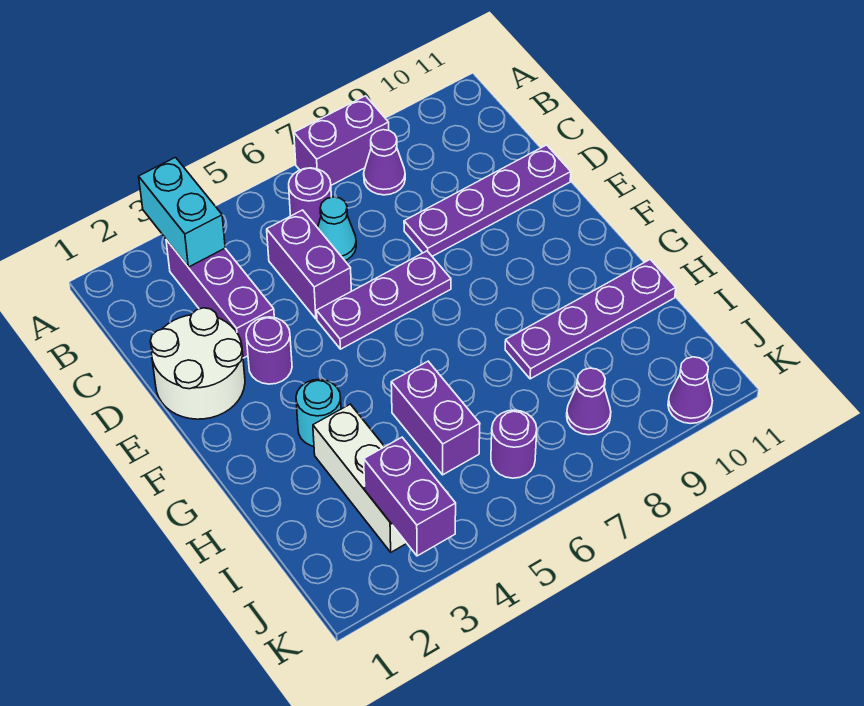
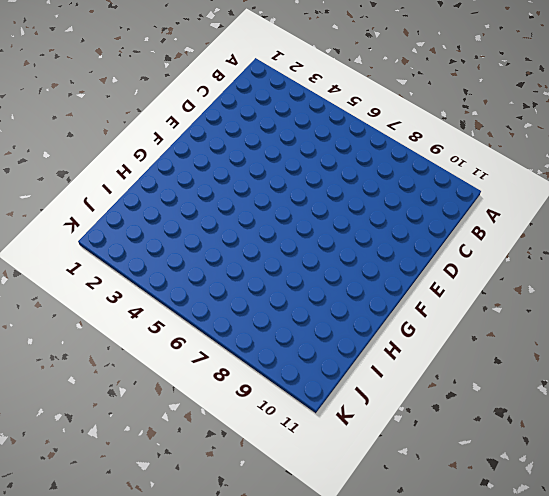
none -> purple brick A7:A8 level 1
none -> purple brick B3:D3 level 1
none -> purple round brick B6 level 1

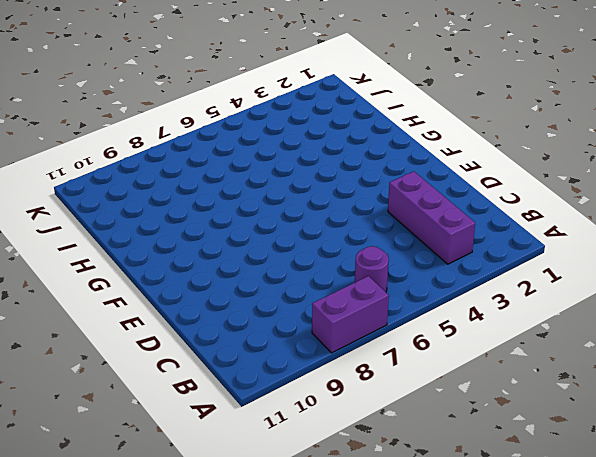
none -> purple cone B8 level 1
none -> purple brick C5:D5 level 1
none -> cyan cone C6 level 1

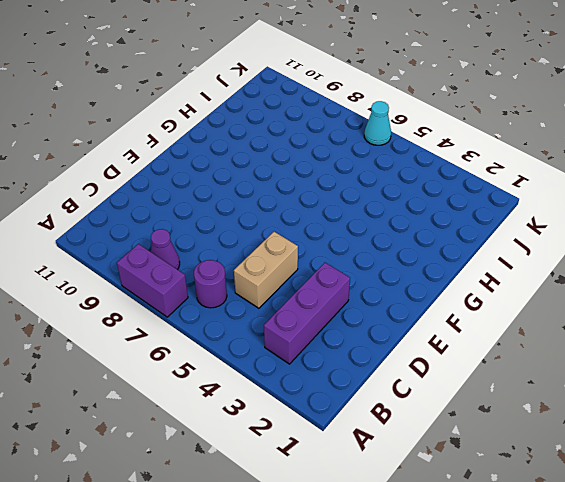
tan brick C5:D5 level 1 -> purple brick C5:D5 level 1
cyan cone K6 level 1 -> cyan cone C6 level 1
none -> white round brick D1:E2 level 1
none -> purple plate D8:D11 level 1
none -> purple round brick E3 level 1

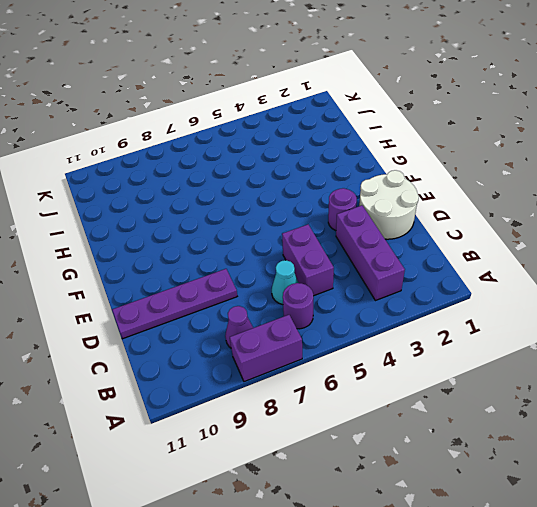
none -> purple plate E5:E7 level 1
none -> cyan round brick G3 level 1
none -> white brick H3:J3 level 1

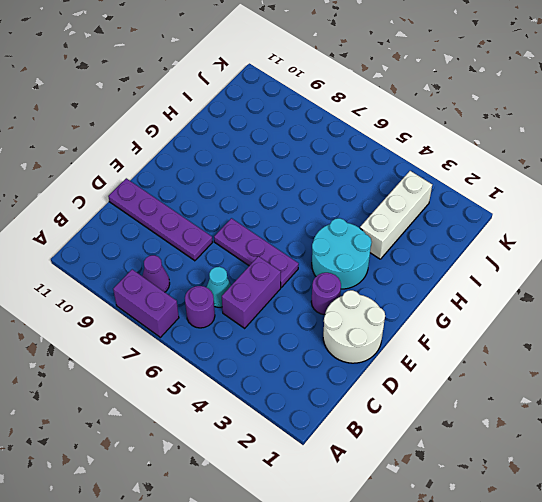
cyan round brick F3:G4 level 1 -> cyan round brick G3 level 1
none -> purple brick B3:D3 level 1
none -> purple brick H5:I5 level 1
none -> purple plate H8:H11 level 1

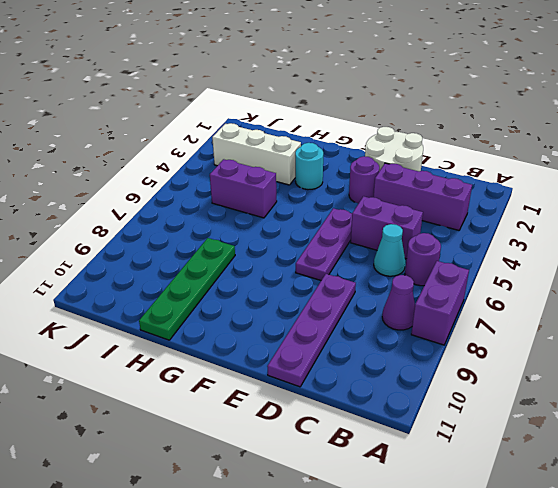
green plate H8:H11 level 1 -> purple plate H8:H11 level 1
none -> purple round brick J6 level 1
none -> purple cone J8 level 1
none -> purple cone K10 level 1

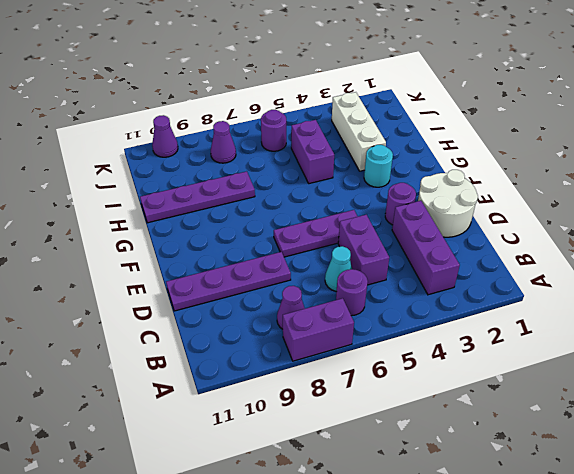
none -> cyan brick A3:B3 level 2
none -> purple brick J3:K3 level 2

